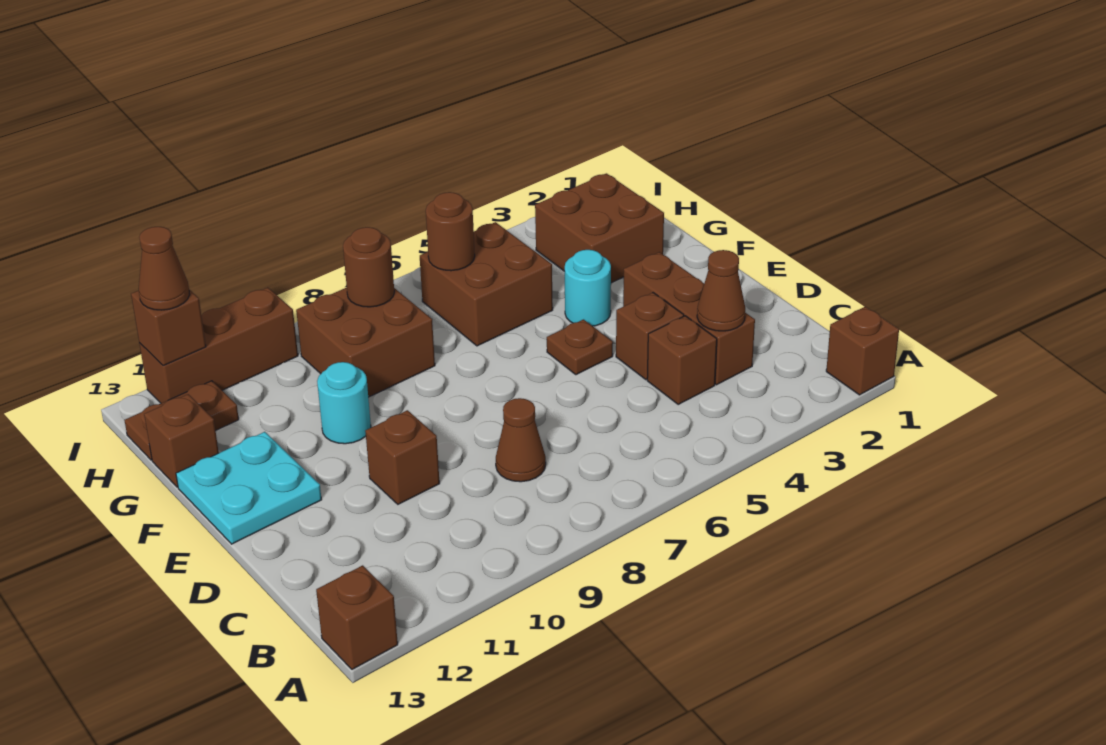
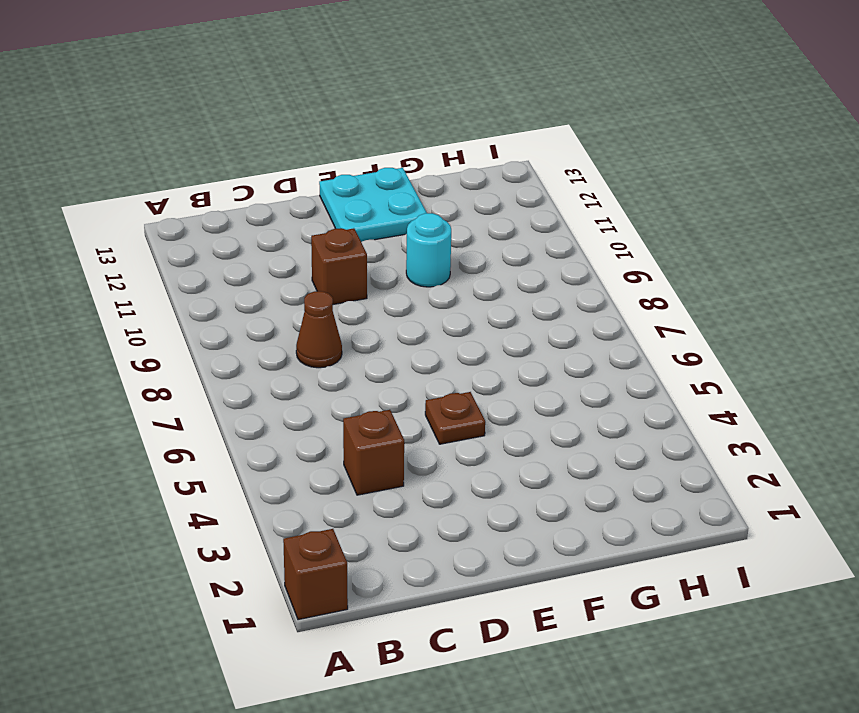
none -> brown brick A13 level 1
none -> brown brick C3:E3 level 1
none -> brown brick D4 level 1

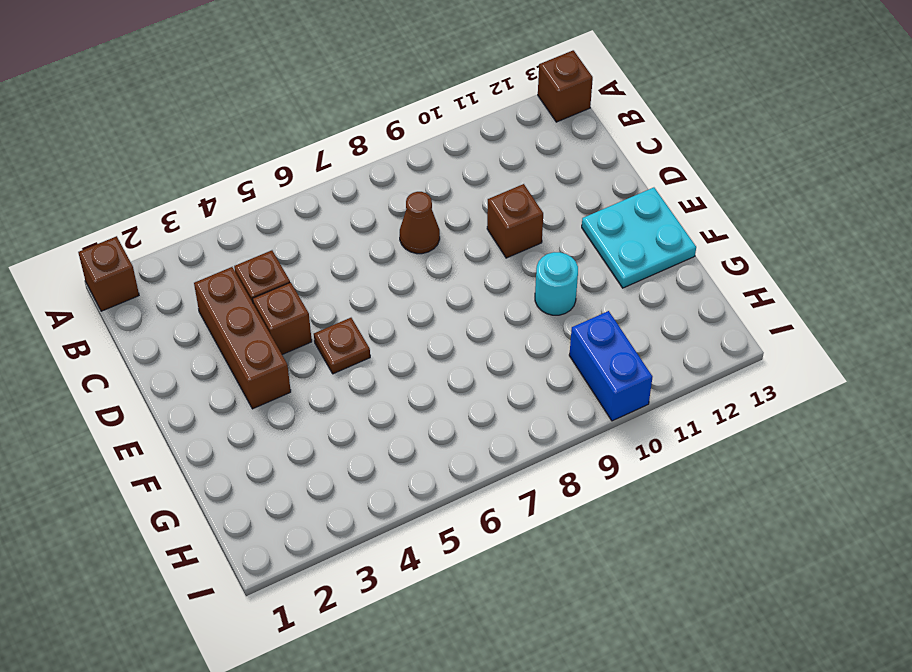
blue brick H10:I10 level 1 -> brown brick I10:I12 level 1
none -> cyan round brick F4 level 1
none -> brown brick G2:H3 level 1
none -> brown brick G5:H6 level 1

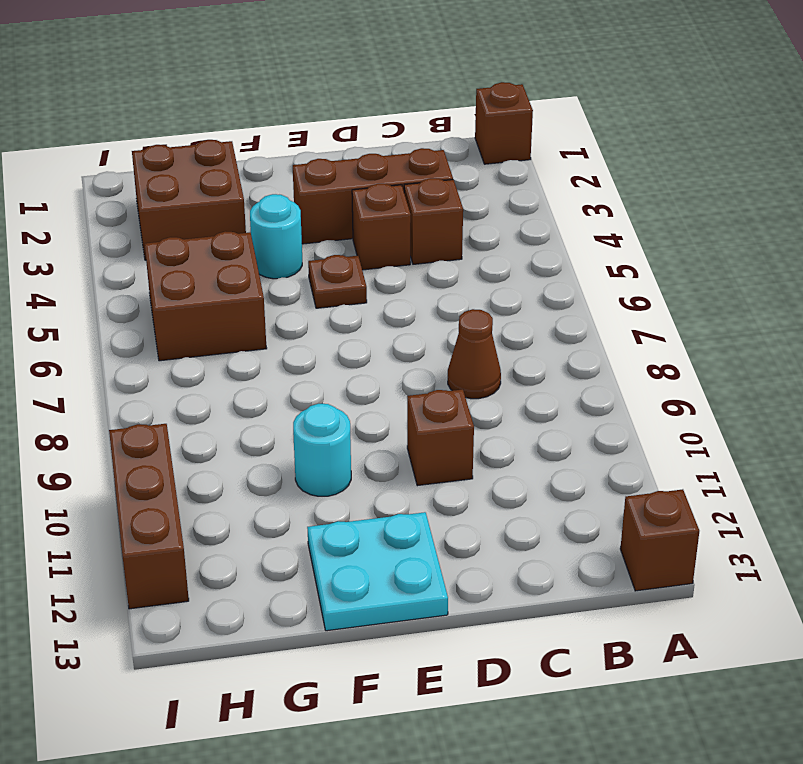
none -> brown brick G8:H9 level 1
none -> brown brick G13 level 1
none -> brown plate H12:H13 level 1

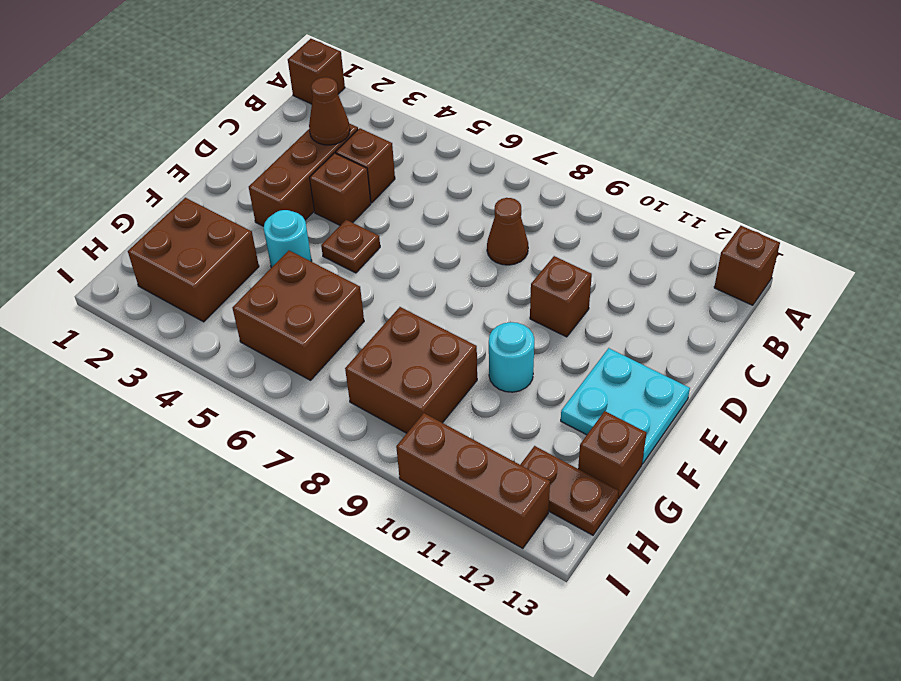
none -> brown round brick H6 level 2
none -> brown round brick H8 level 2
none -> brown brick I12 level 2

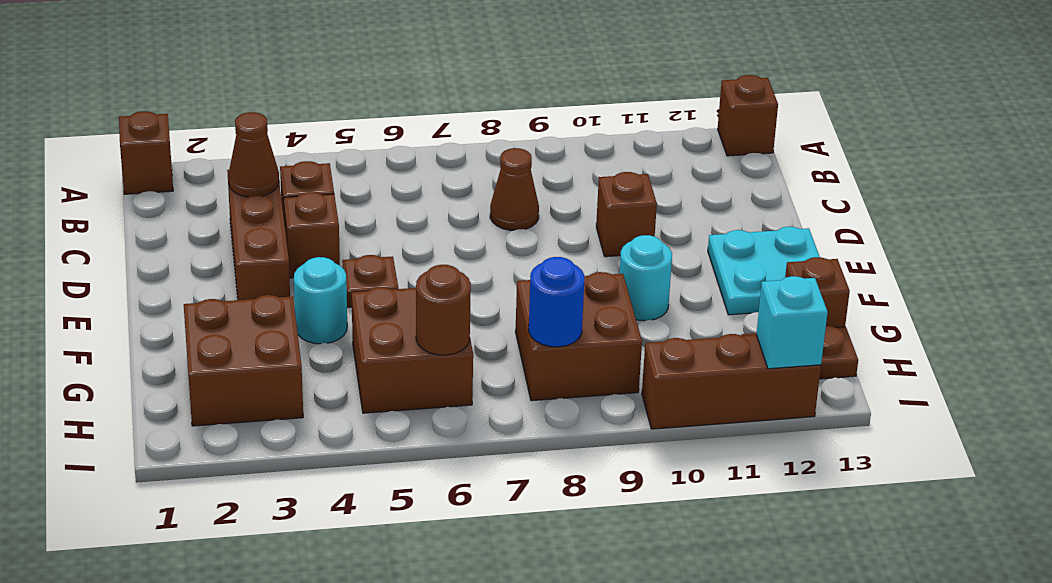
blue round brick H8 level 2 -> brown round brick H8 level 2
cyan brick I12 level 2 -> brown brick I12 level 2
none -> brown cone I12 level 3

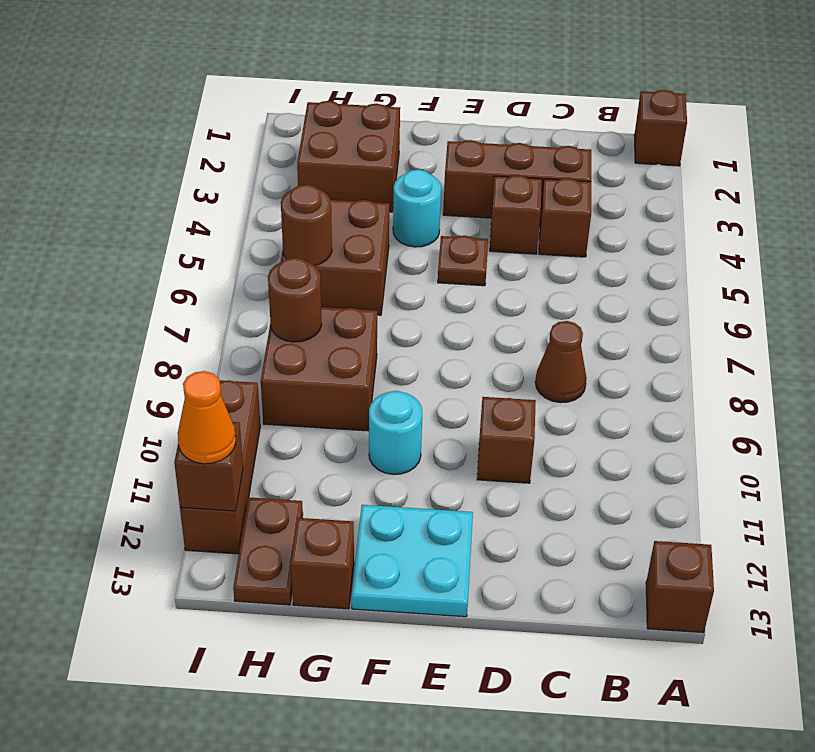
orange cone I12 level 3 -> brown cone I12 level 3
none -> brown cone C3 level 2

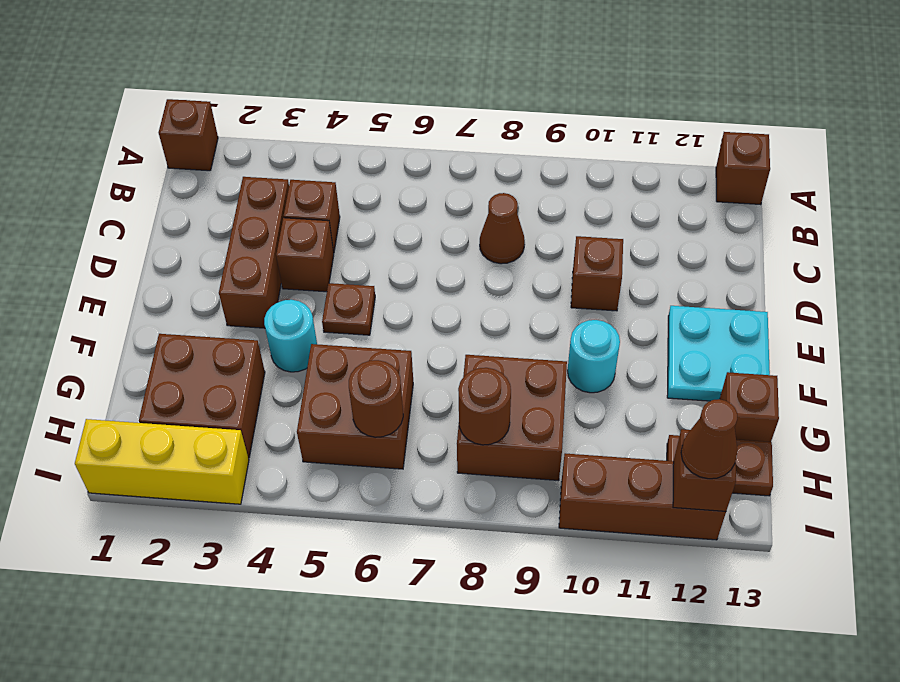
yellow brick I1:I3 level 1 -> none
none -> brown cone C3 level 2

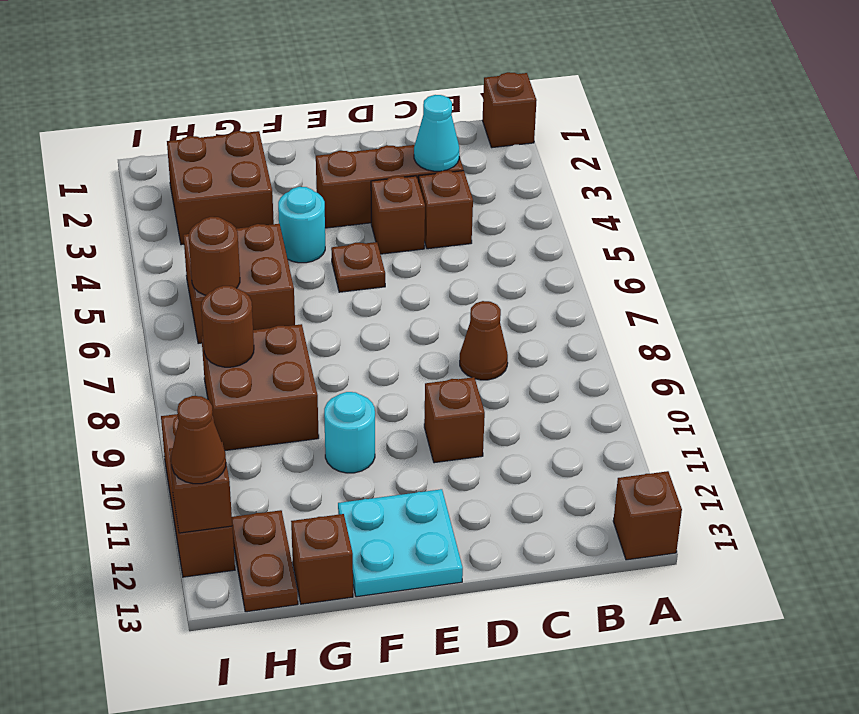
cyan cone C3 level 2 -> brown cone C3 level 2

